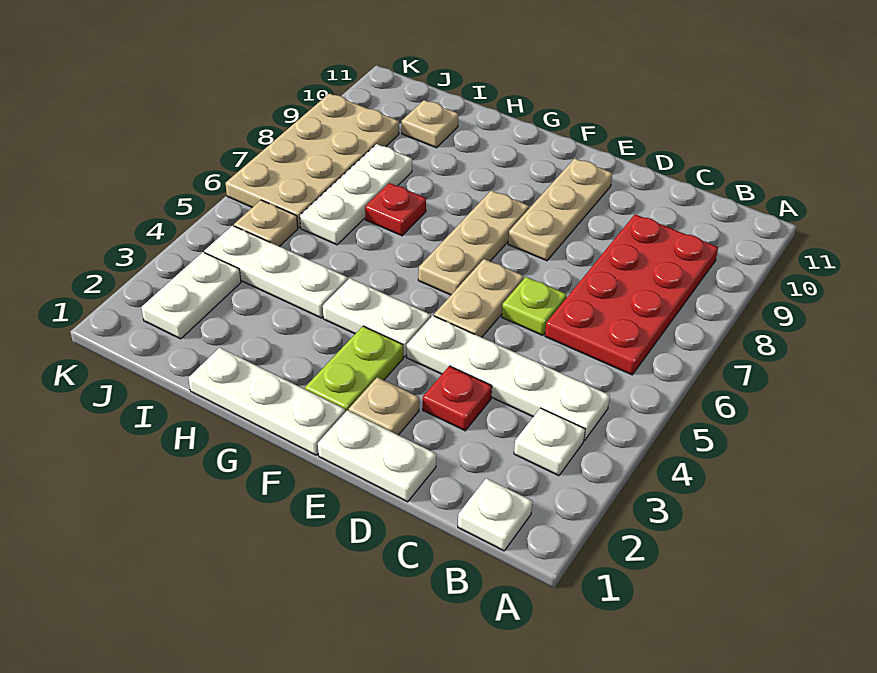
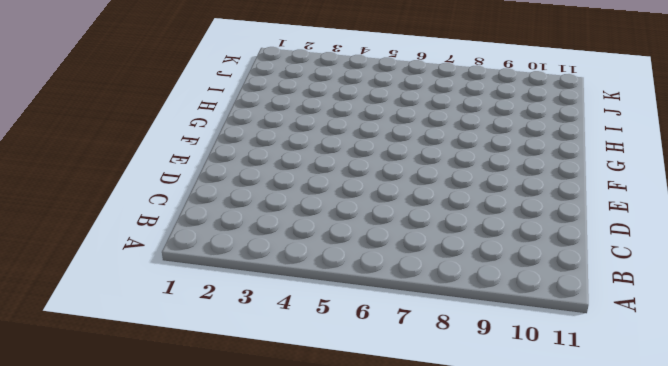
none -> white plate B1 level 1
none -> white plate B3 level 1
none -> white plate B4:E4 level 1

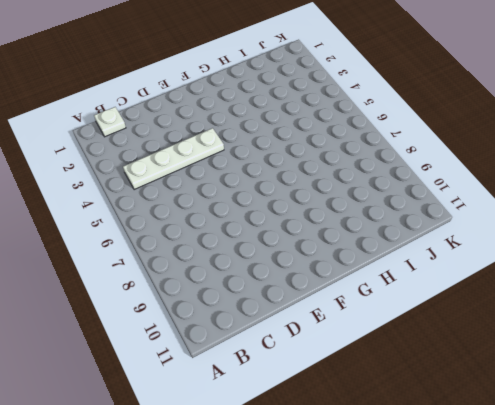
none -> white plate B3 level 1
none -> red plate B6:C9 level 1
none -> white plate D1:E1 level 1

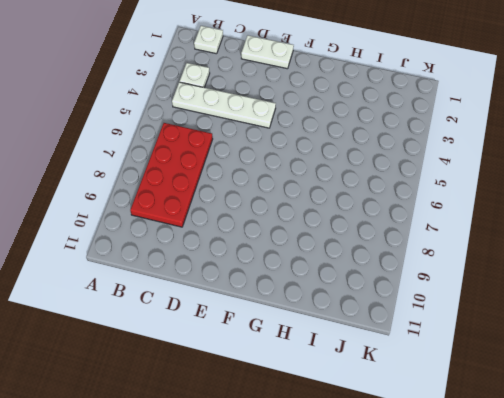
none -> red plate D3 level 1
none -> lime plate D6 level 1
none -> tan plate E2 level 1

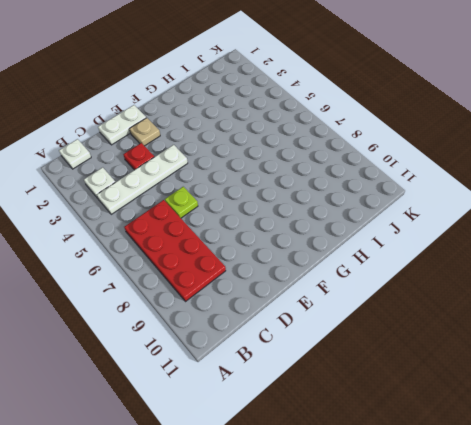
none -> tan plate E5:E6 level 1
none -> tan plate E8:E10 level 1
none -> white plate F1:H1 level 1

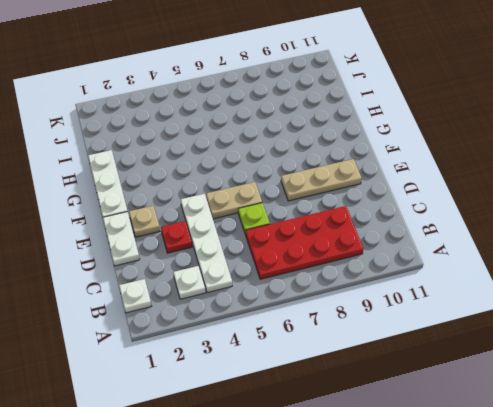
none -> lime plate F2:F3 level 1
none -> white plate F4:G4 level 1
none -> tan plate F6:F8 level 1

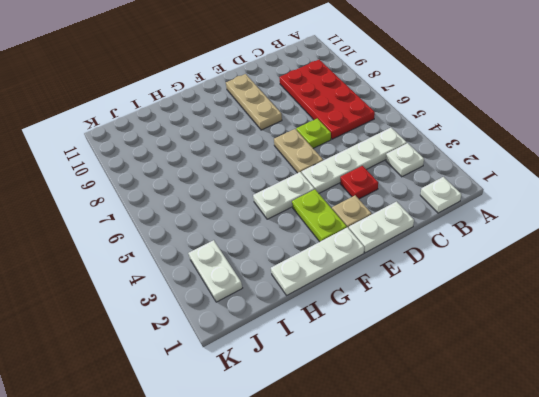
none -> tan plate F6:F8 level 1
none -> white plate H4:J4 level 1
none -> red plate H7 level 1

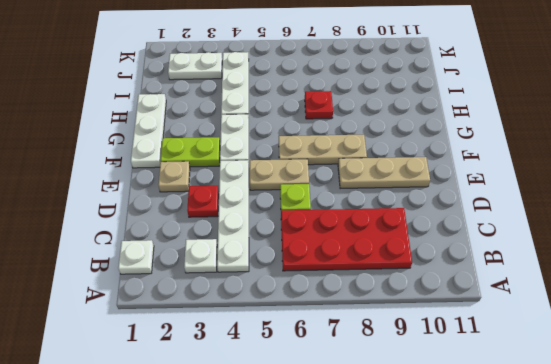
none -> white plate D1:E1 level 1
none -> white plate I6:I8 level 1
none -> tan plate I10 level 1

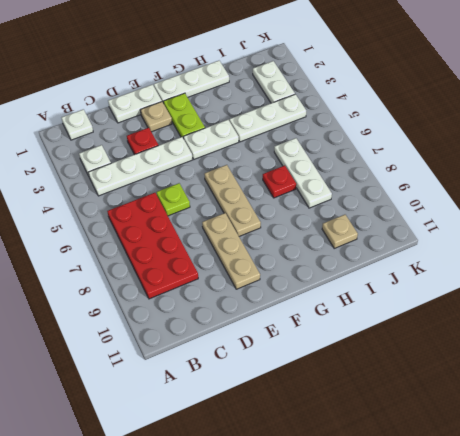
none -> tan plate E5:E6 level 1
none -> tan plate J5 level 1
none -> tan plate J6:K9 level 1

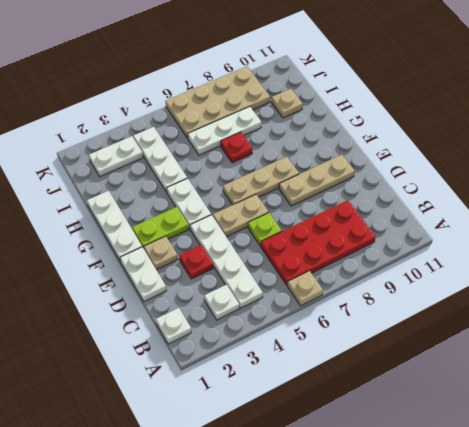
tan plate A6 level 1 -> tan plate J5 level 1

